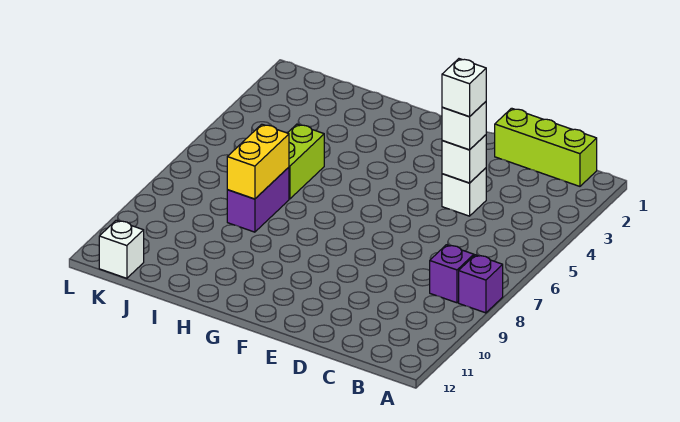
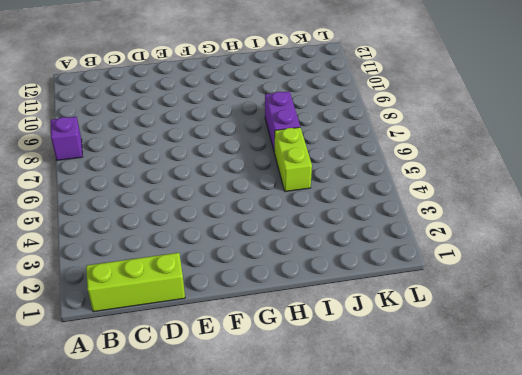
none -> purple brick B8 level 1
none -> white brick D4 level 1

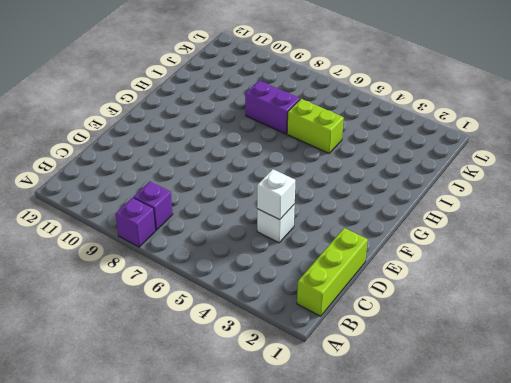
none -> white brick K12 level 1
none -> yellow brick I7:I8 level 2

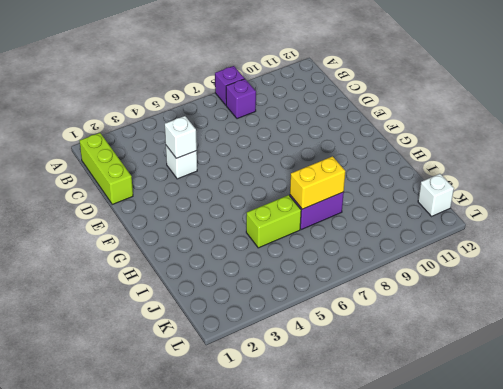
none -> white brick D4 level 3
none -> white brick D4 level 4

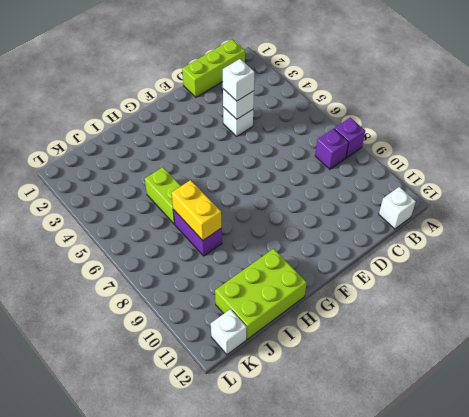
white brick B12 level 1 -> white brick D4 level 4
lime brick H11:J12 level 1 -> none

